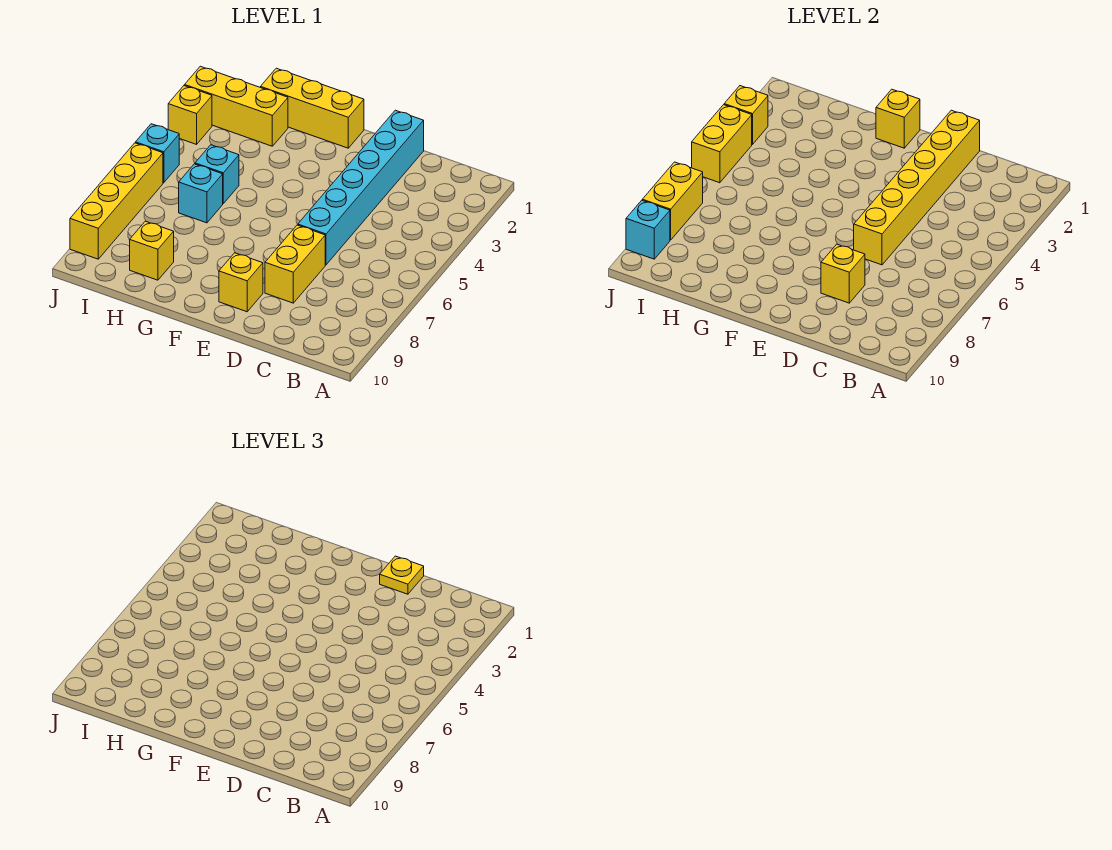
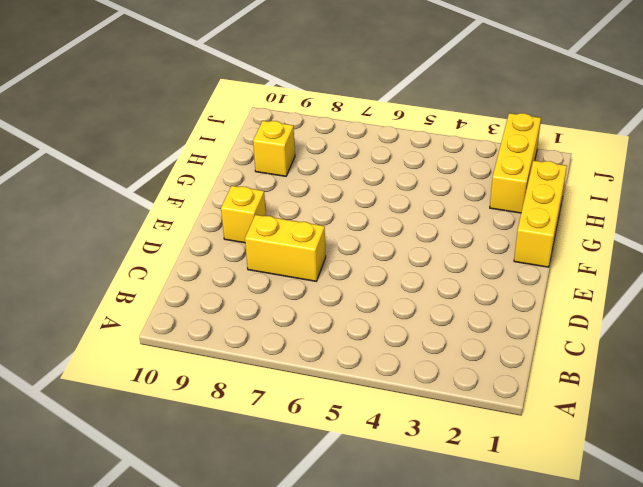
none -> cyan brick D1:D6 level 1
none -> cyan brick H5 level 1
none -> cyan brick H6 level 1

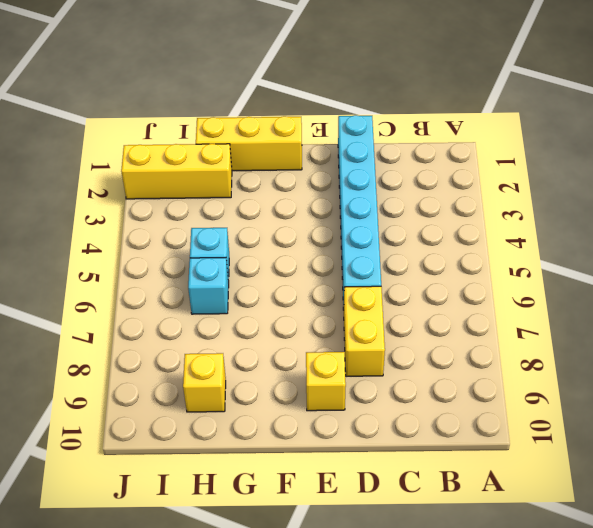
none -> yellow brick J3 level 1
none -> cyan brick J5 level 1
none -> yellow brick J6:J9 level 1

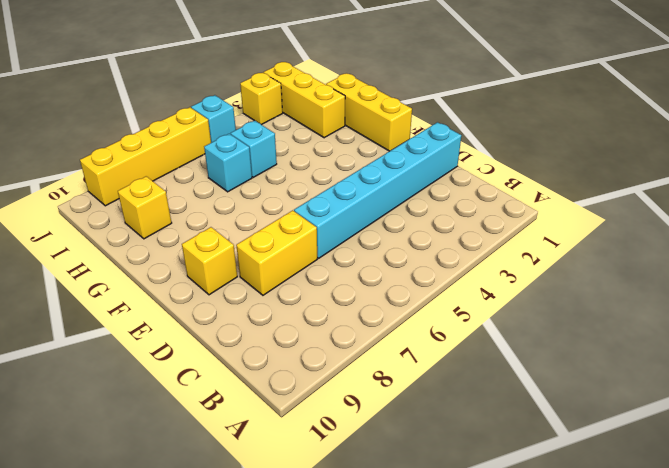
none -> yellow brick D1:D6 level 2
none -> yellow brick D8 level 2
none -> yellow brick F1 level 2

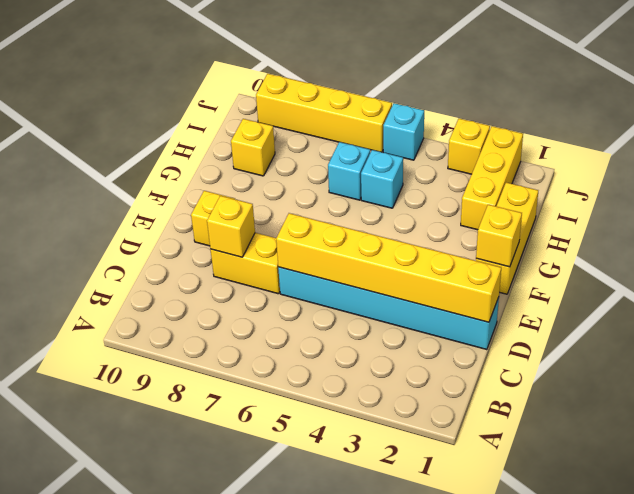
none -> yellow brick J3 level 2
none -> yellow brick J4:J5 level 2
none -> yellow brick J7:J8 level 2

